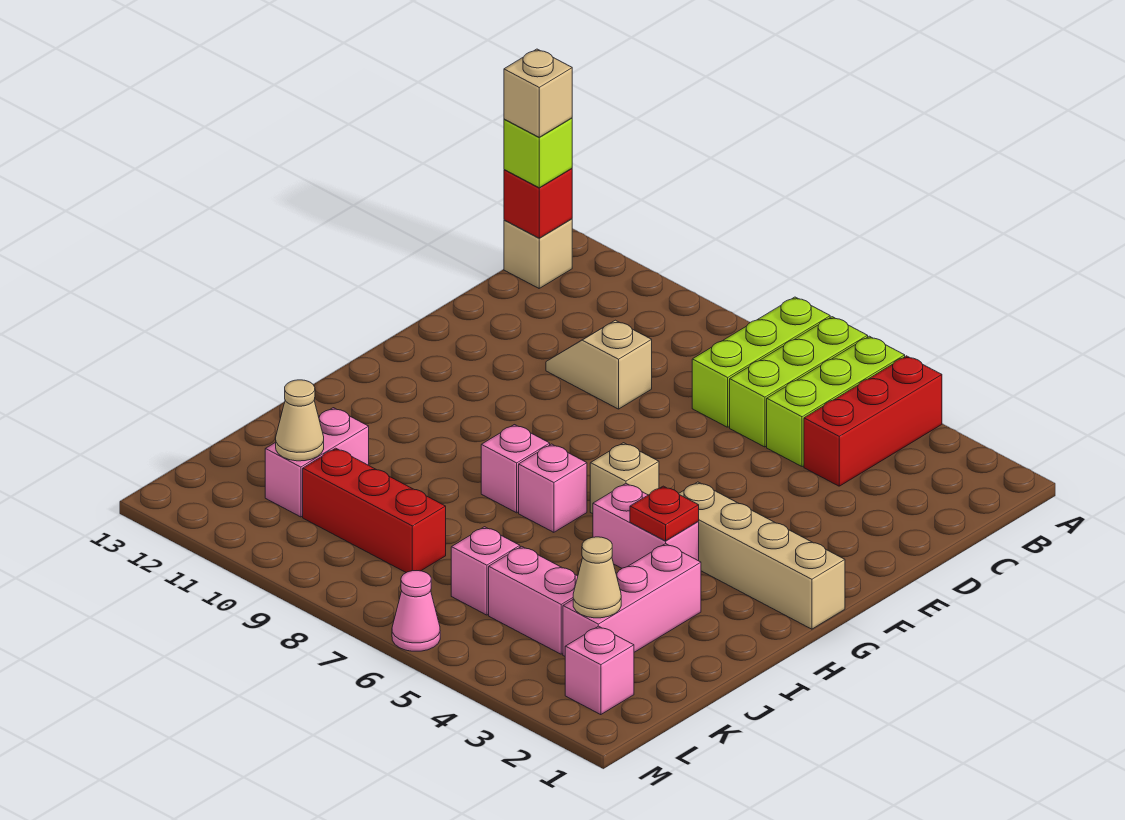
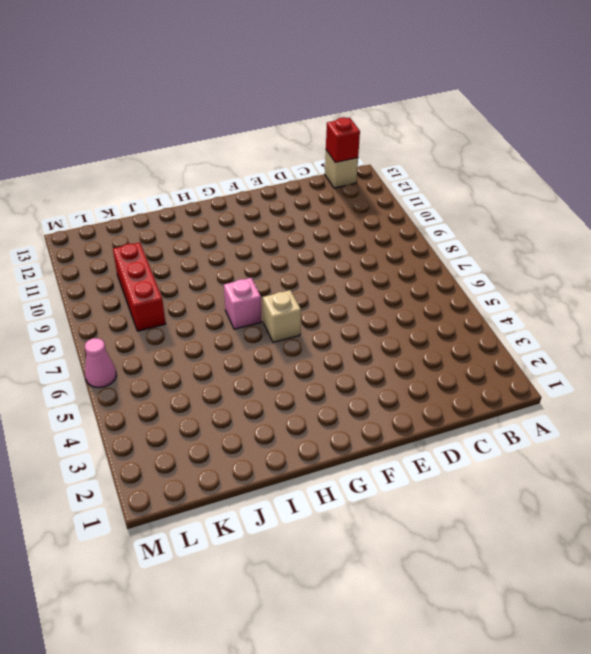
none -> red brick A4:C4 level 1
none -> lime brick A5:C5 level 1
none -> lime brick A6:C6 level 1

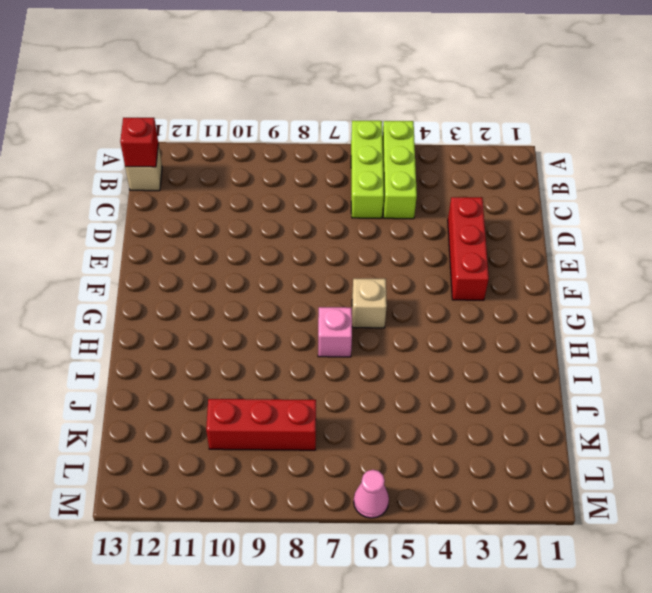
red brick D3:F3 level 1 -> red brick A4:C4 level 1
none -> lime brick A7:C7 level 1
none -> tan slope D9:D10 level 1 top 9
none -> tan brick G1:G4 level 1

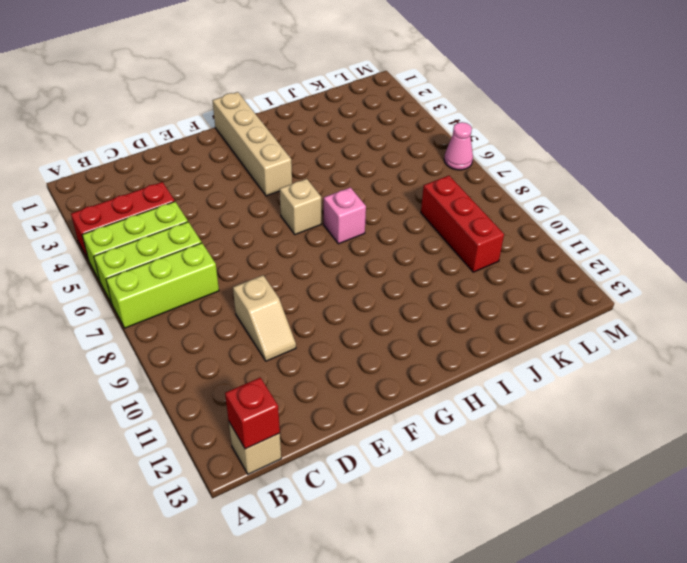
none -> pink brick H4:H5 level 1
none -> pink brick H8 level 1
none -> pink brick I3:K3 level 1

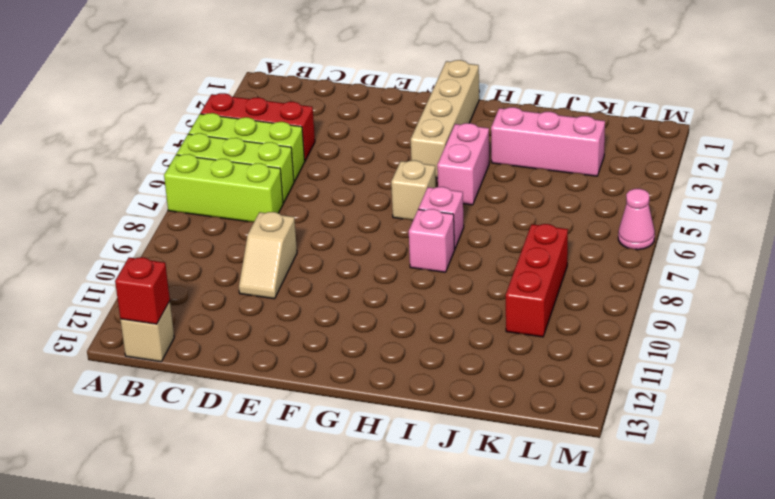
none -> pink brick J11:K11 level 1
none -> pink brick K4:K5 level 1
none -> pink brick K6 level 1

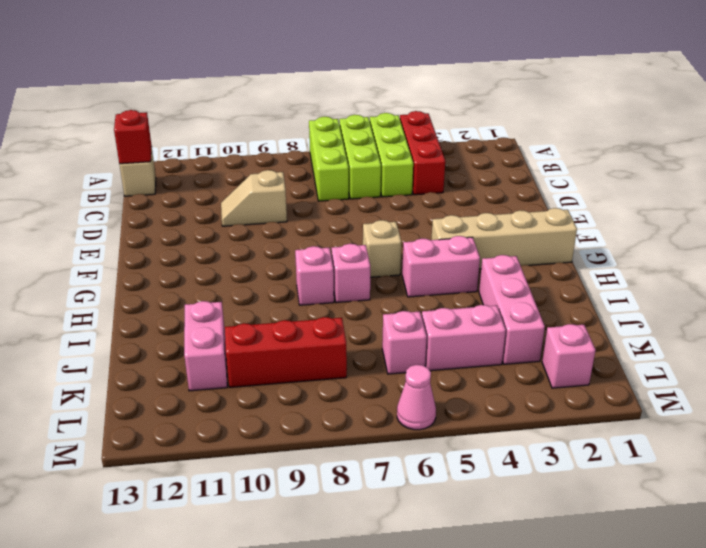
none -> red plate H4 level 2
none -> tan cone K3 level 2
none -> tan cone K11 level 2

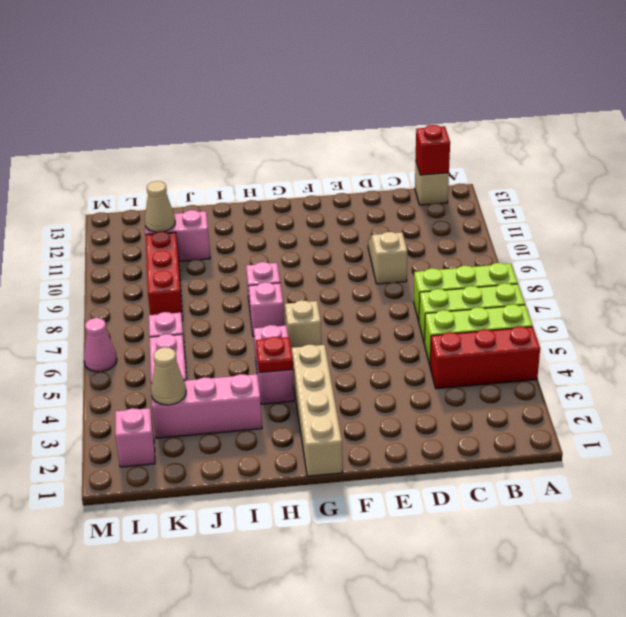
none -> lime brick B13 level 3
none -> tan brick B13 level 4

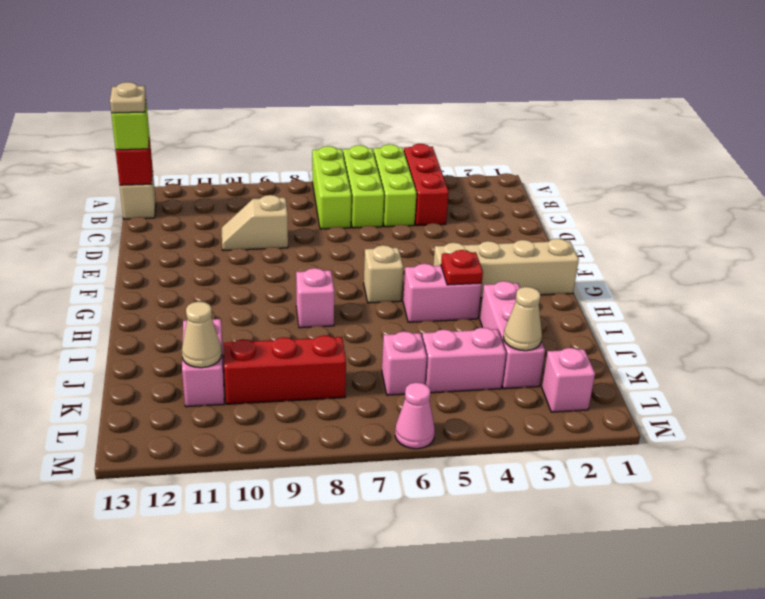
tan plate B13 level 4 -> tan brick B13 level 4
none -> pink brick H7 level 1

